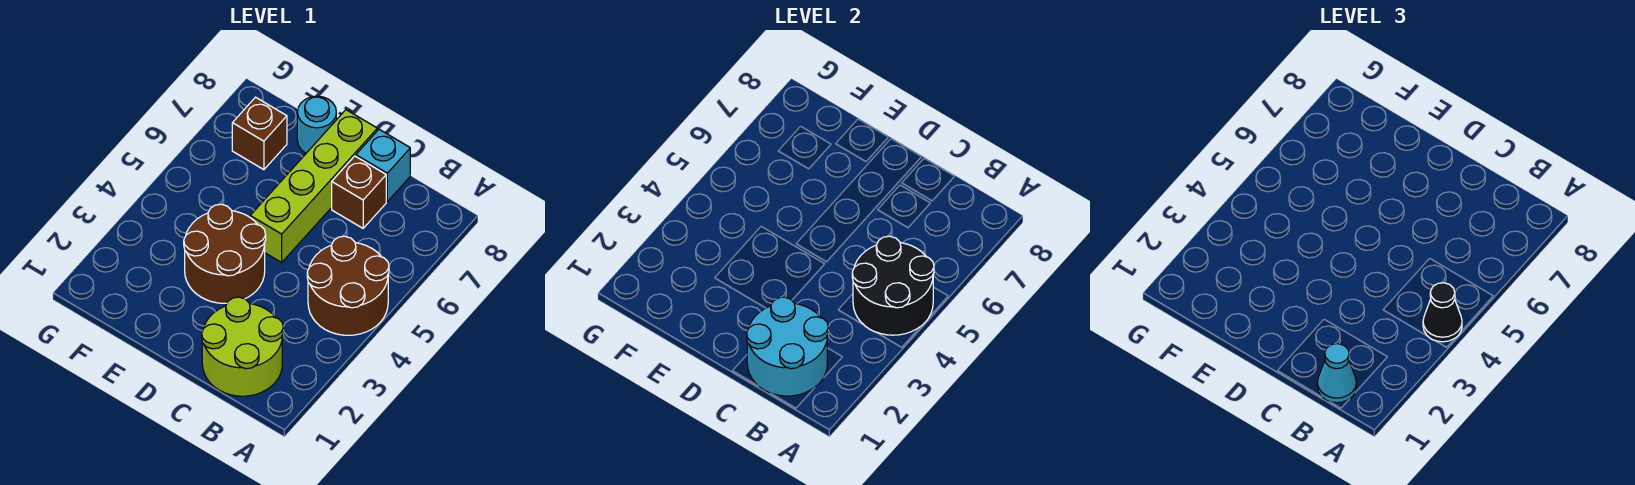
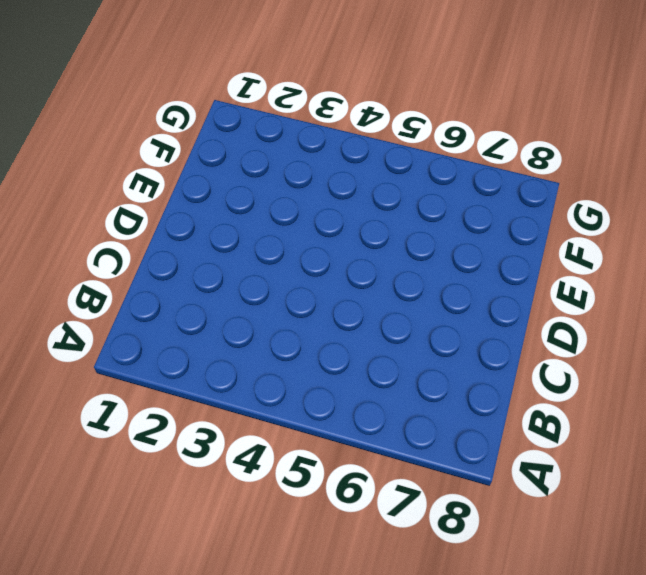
none -> brown round brick A4:B5 level 1
none -> lime round brick B1:C2 level 1
none -> brown brick C7 level 1

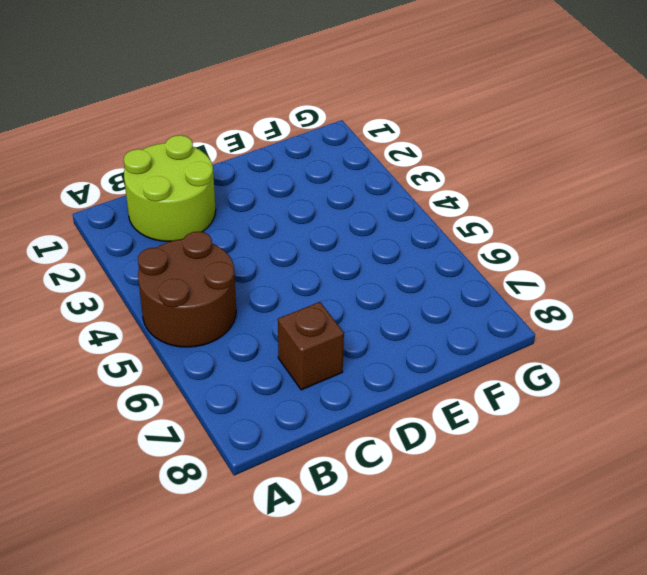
none -> cyan brick C8 level 1
none -> brown round brick D3:E4 level 1
none -> lime brick D5:D8 level 1

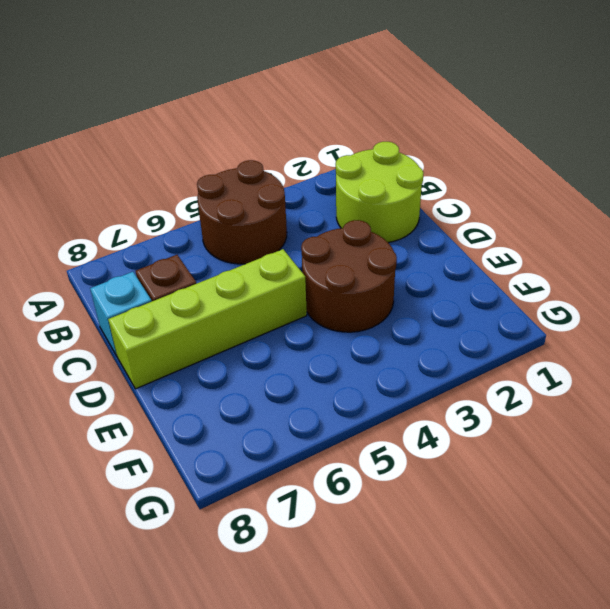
none -> cyan round brick E8 level 1
none -> brown brick F7 level 1
none -> black round brick A4:B5 level 2

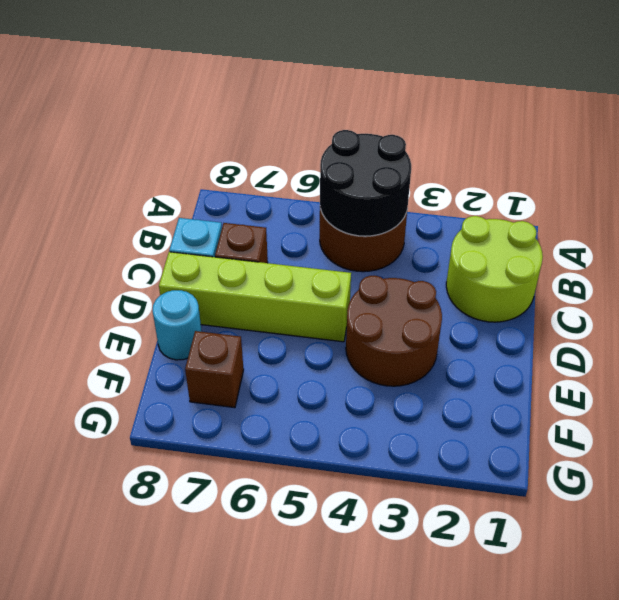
none -> cyan round brick B1:C2 level 2
none -> black cone A4 level 3
none -> cyan cone B1 level 3

